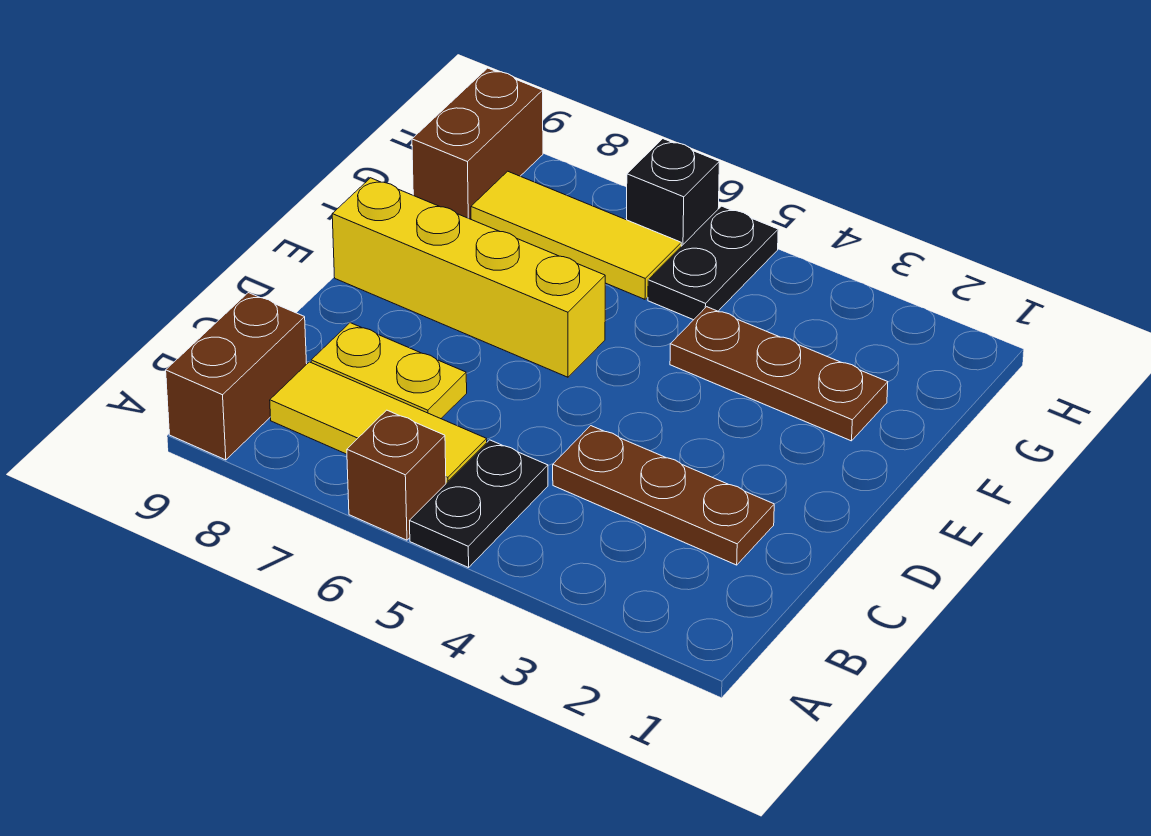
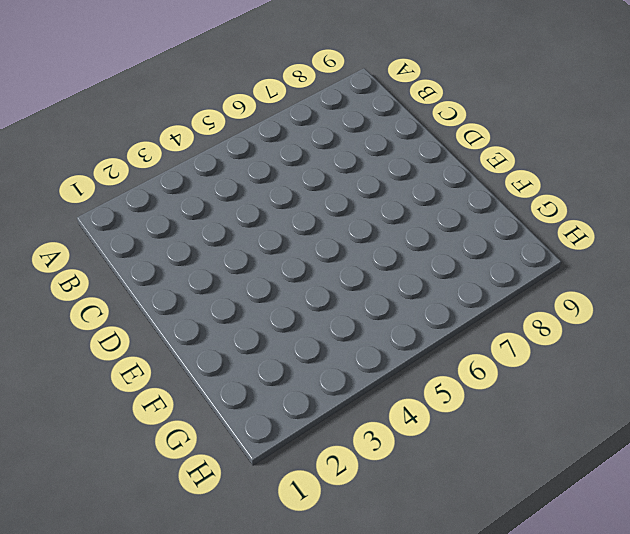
none -> black plate A5:B5 level 1
none -> brown brick A6 level 1
none -> brown brick A9:B9 level 1

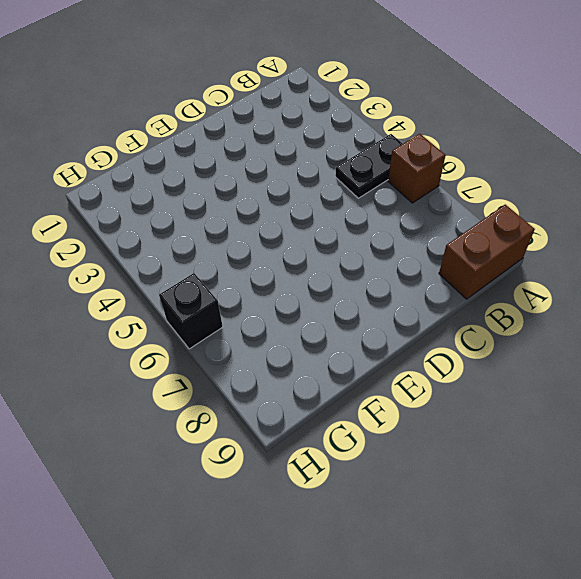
none -> yellow tile B6:B8 level 1
none -> brown plate C2:C4 level 1
none -> yellow plate C7:C8 level 1

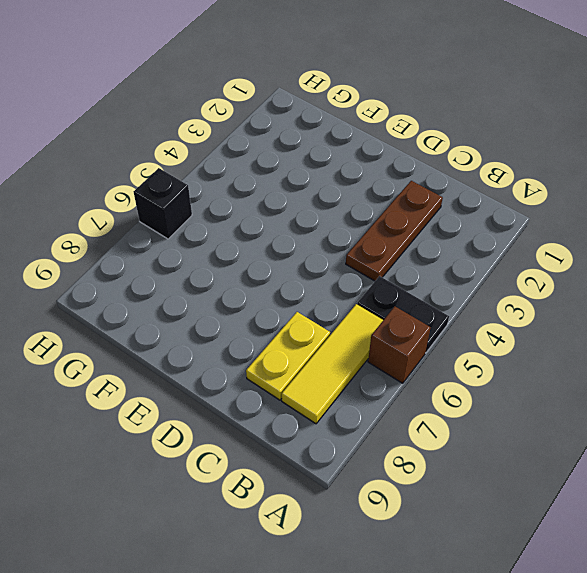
none -> brown brick A9:B9 level 1
none -> yellow brick E6:E9 level 1
none -> brown plate F2:F4 level 1

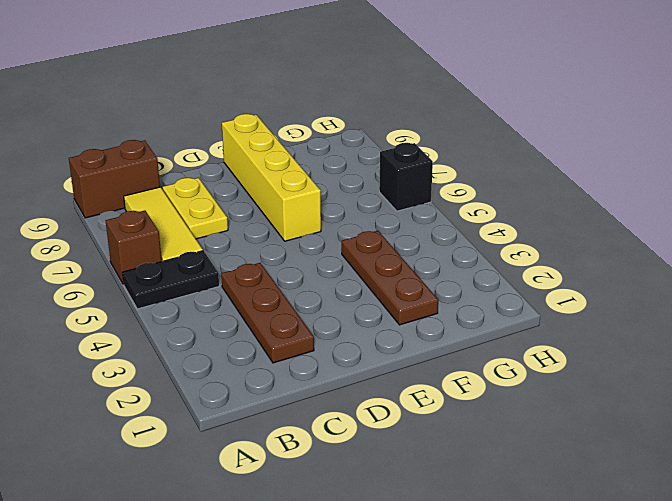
none -> black plate G5:H5 level 1
none -> yellow tile G6:G8 level 1
none -> brown brick G9:H9 level 1

